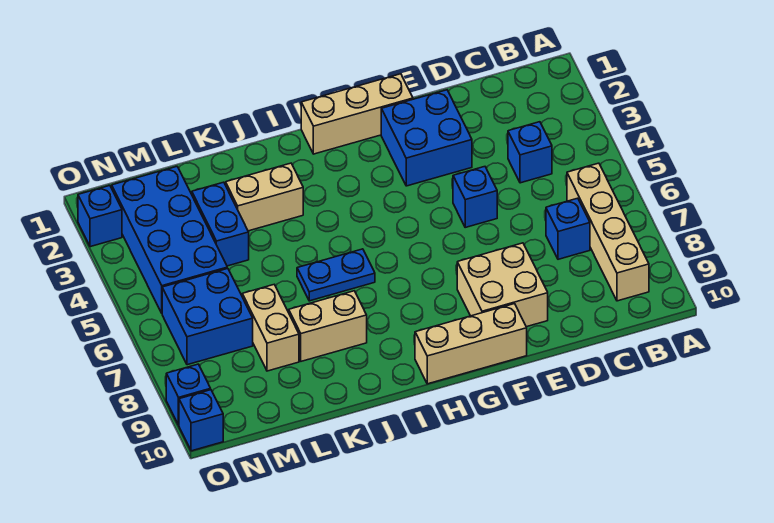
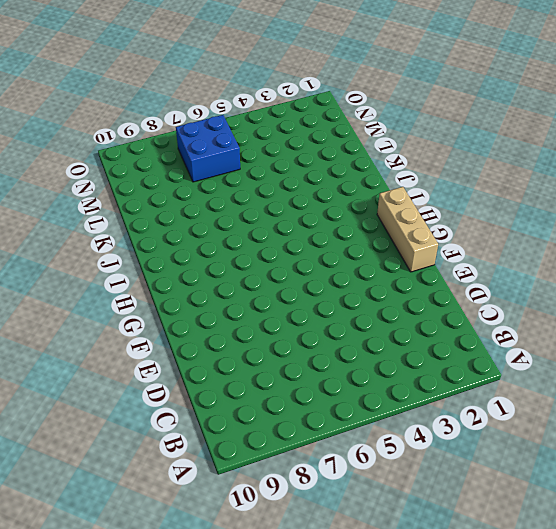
none -> tan brick B6:B9 level 1
none -> blue brick C4 level 1
none -> blue brick C7 level 1

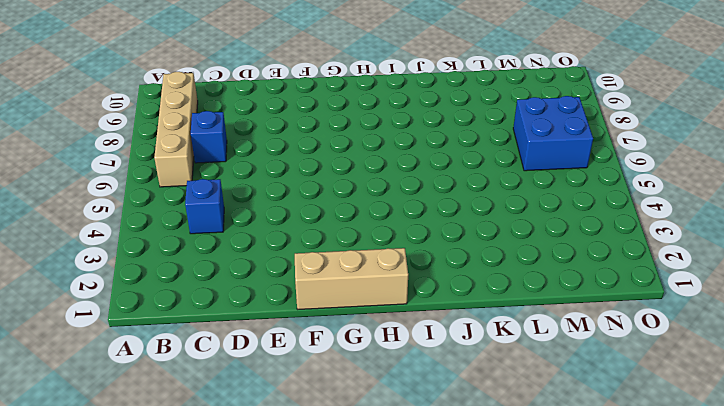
none -> blue brick E2:F3 level 1
none -> blue brick E5 level 1
none -> tan brick E8:F9 level 1

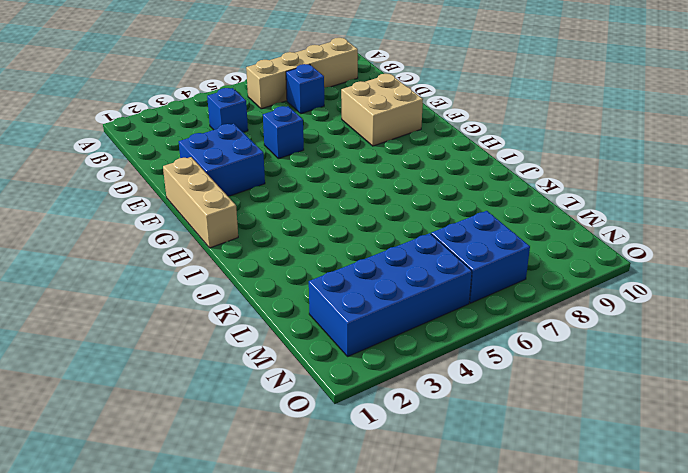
none -> tan brick F10:H10 level 1
none -> blue plate I6:J6 level 1
none -> tan brick J3:K3 level 1

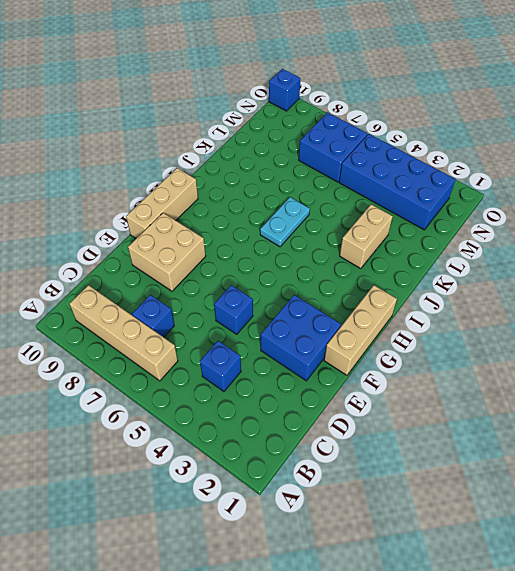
cyan plate I6:J6 level 1 -> blue plate I6:J6 level 1
none -> tan brick J8:K8 level 1
none -> blue brick L3:L4 level 1
none -> tan brick L7:L8 level 1

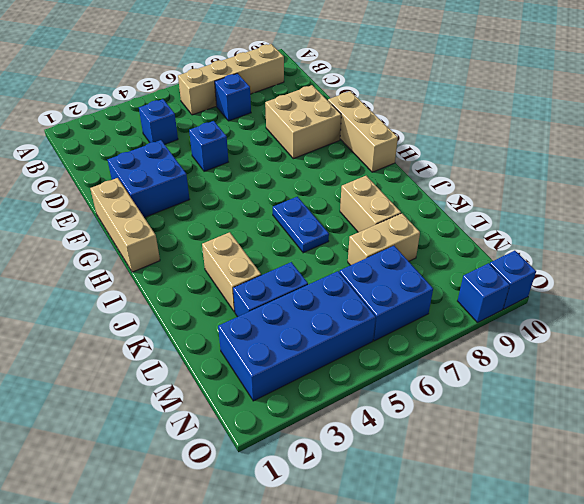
none -> blue brick O2 level 1

